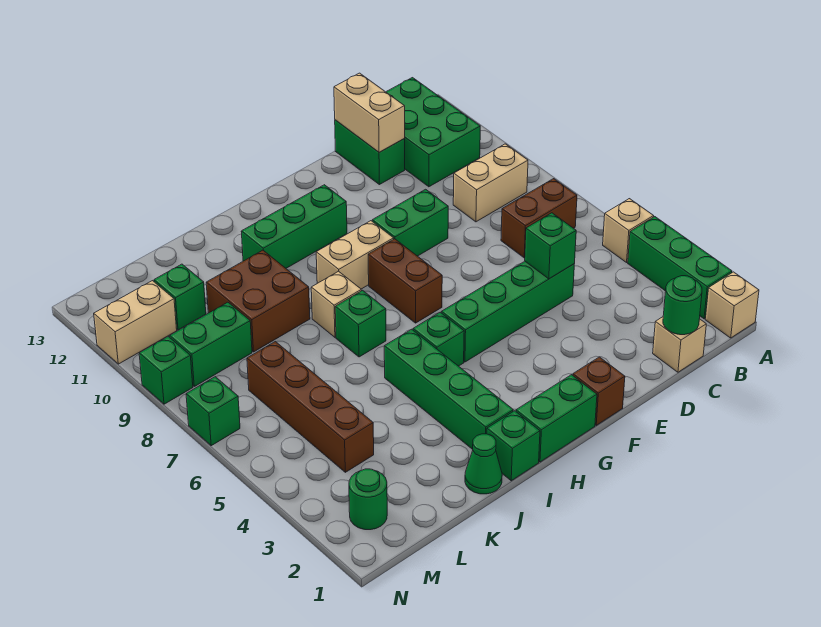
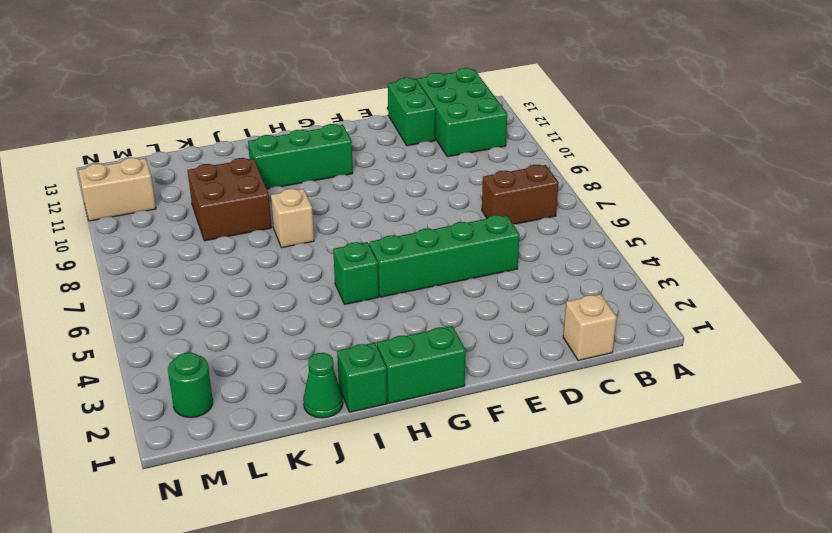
none -> tan brick A1 level 1
none -> green brick A2:A4 level 1
none -> tan brick A5 level 1
none -> tan brick B9:C9 level 1

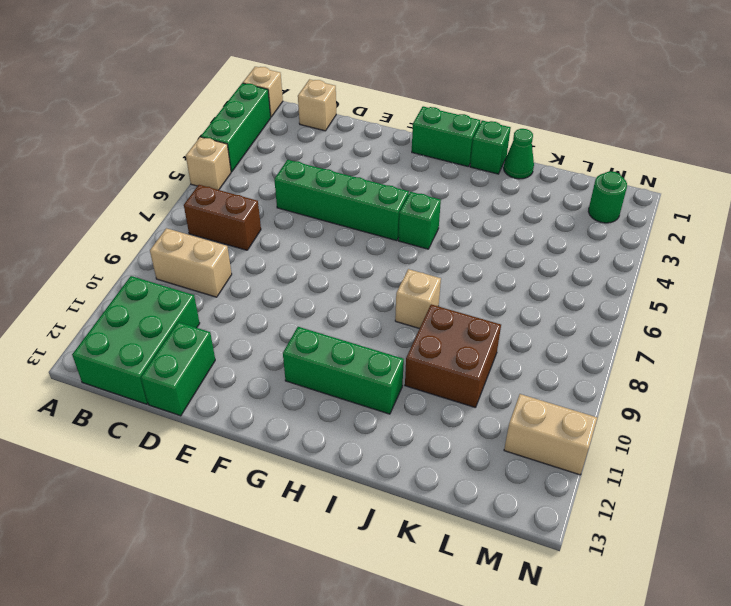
none -> green brick E9:F9 level 1
none -> brown brick F1 level 1
none -> brown brick G7:G8 level 1
none -> tan brick G9:H9 level 1

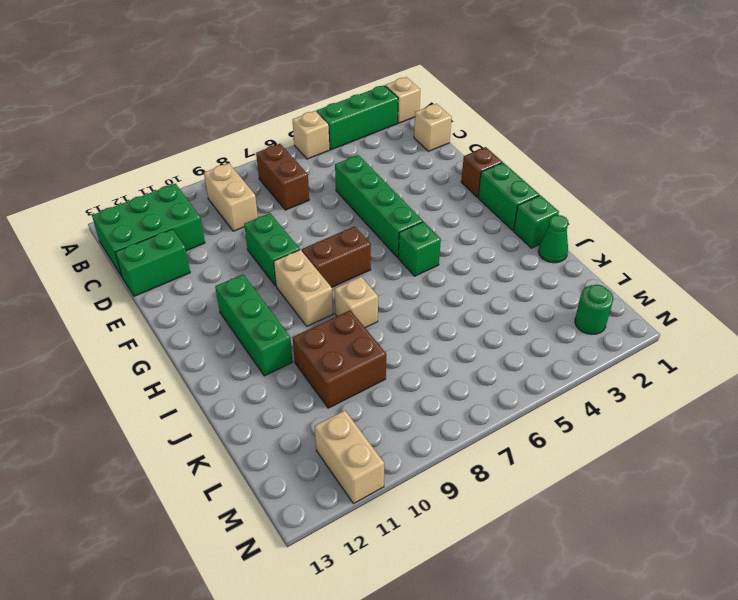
none -> green brick I2:I5 level 1
none -> green brick I7 level 1
none -> brown brick L4:L7 level 1
none -> green brick L9:M9 level 1

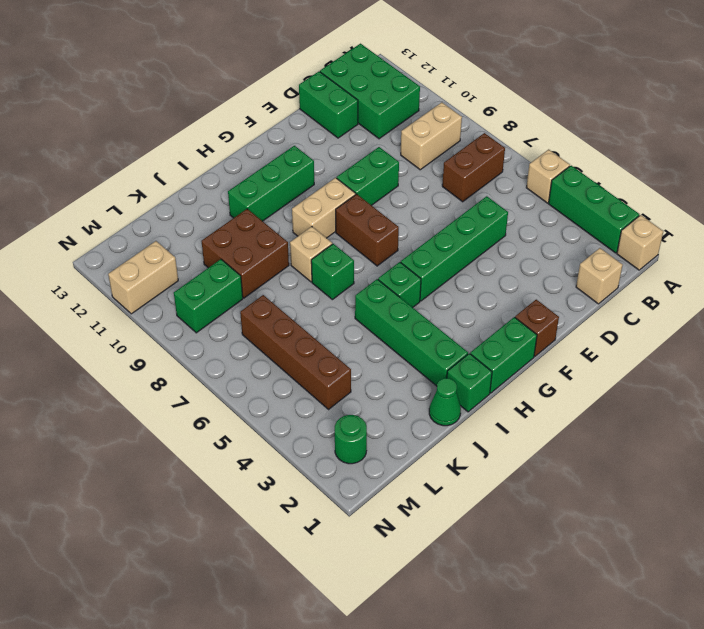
none -> green brick L11 level 1
none -> green brick N7 level 1
none -> green brick N9 level 1
none -> green round brick C1 level 2

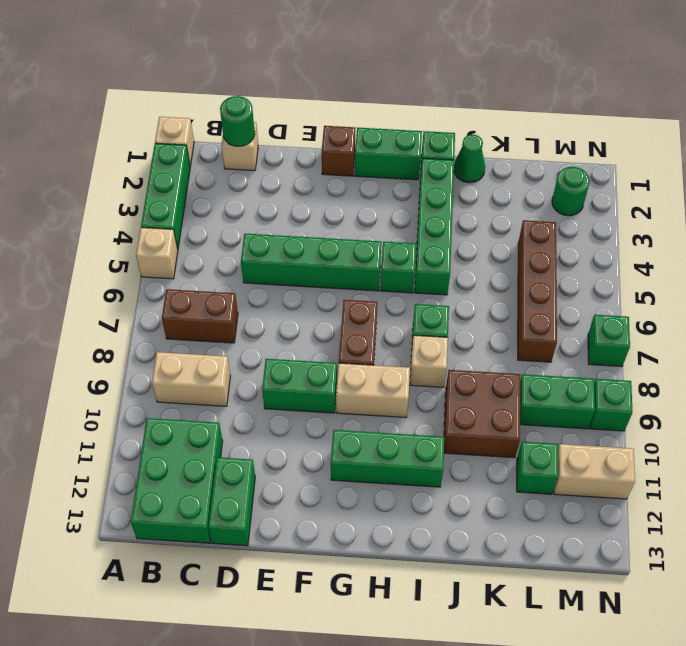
none -> green brick D5 level 2
none -> tan brick D12:D13 level 2

